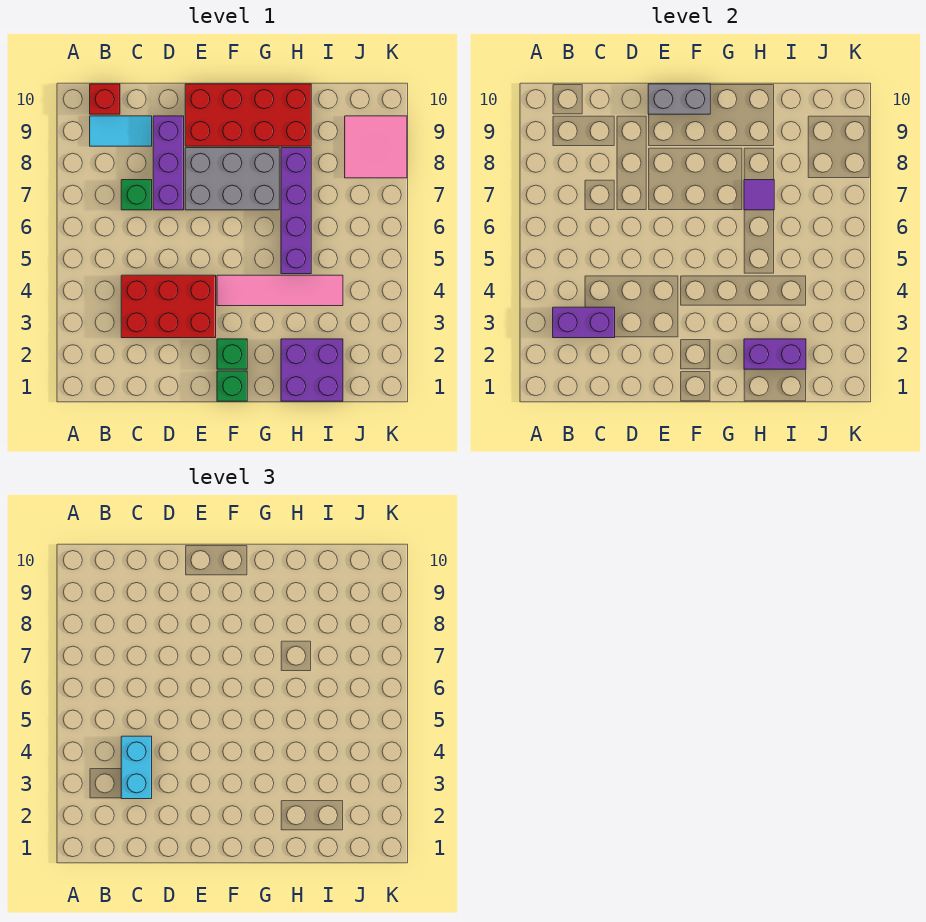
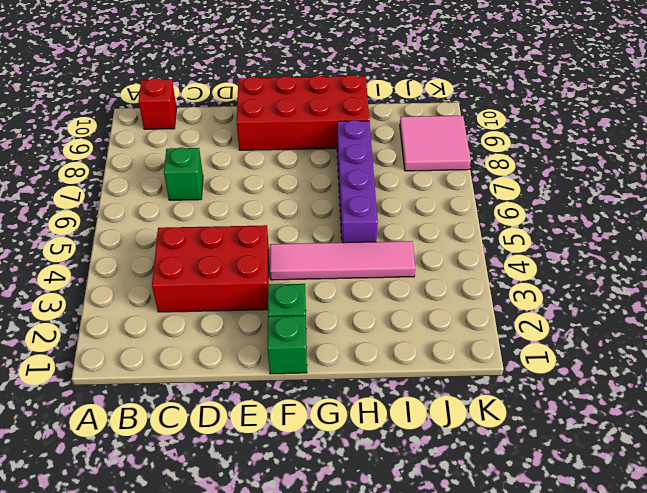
none -> cyan tile B9:C9 level 1
none -> purple brick D7:D9 level 1
none -> grey brick E7:G8 level 1

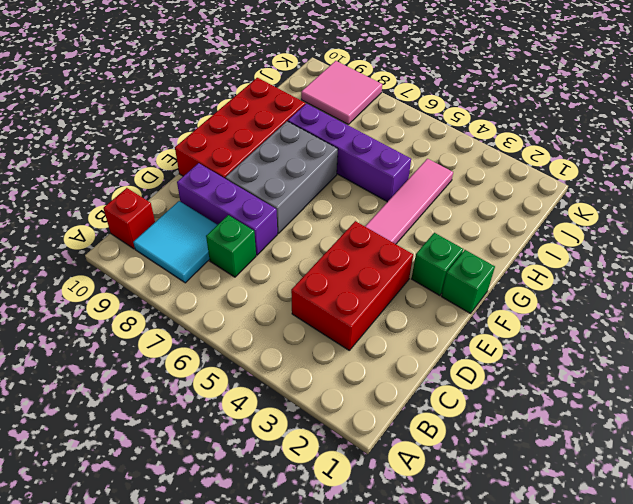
cyan tile B8:C9 level 1 -> cyan tile B9:C9 level 1
none -> purple brick H1:I2 level 1
none -> purple brick B3:C3 level 2
none -> grey brick E10:F10 level 2

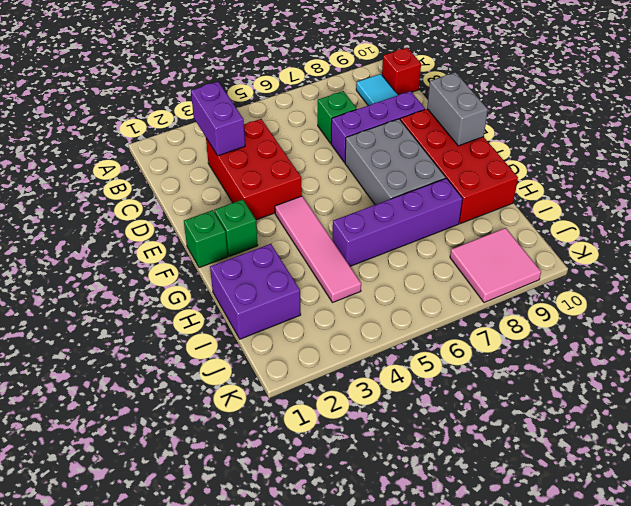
none -> purple brick H2:I2 level 2
none -> purple tile H7 level 2
none -> cyan brick C3:C4 level 3

